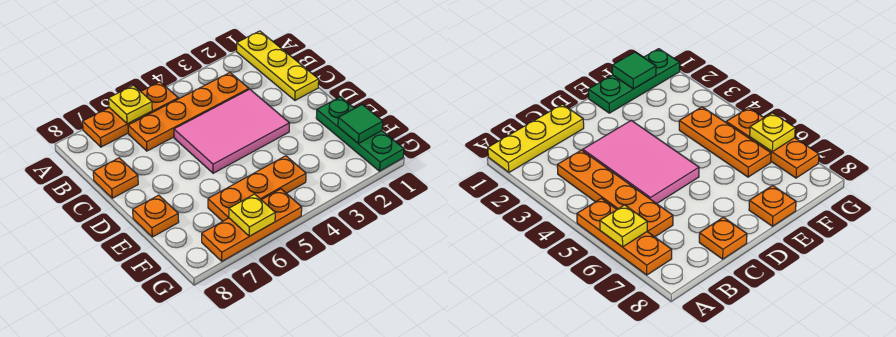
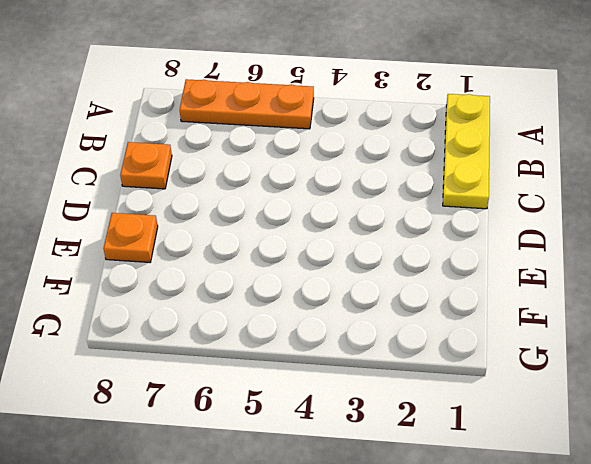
none -> orange plate B3:B6 level 1
none -> pink tile C3:D5 level 1
none -> green plate E1:G1 level 1

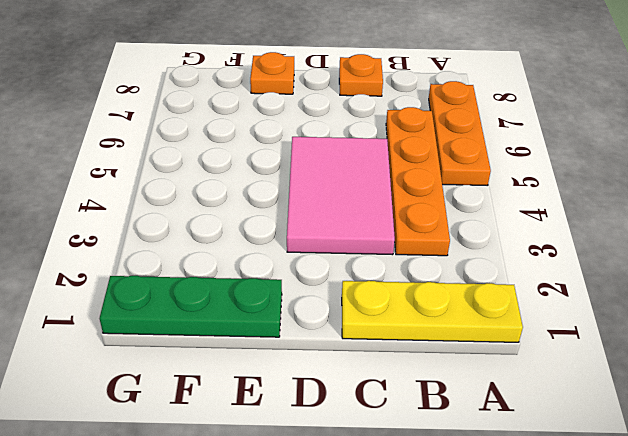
none -> orange plate F4:F6 level 1
none -> orange plate G5:G7 level 1
none -> yellow plate A6 level 2

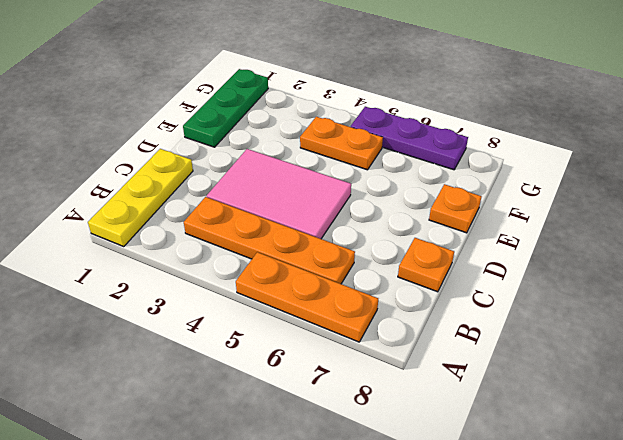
orange plate F4:F5 level 1 -> orange plate F4:F6 level 1
purple plate G5:G7 level 1 -> orange plate G5:G7 level 1
none -> yellow plate A6 level 2
none -> green tile F1 level 2
none -> yellow plate G6 level 2

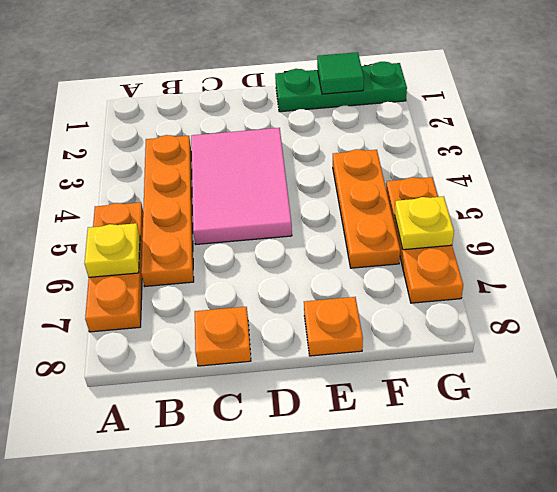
none -> yellow plate A1:C1 level 1

